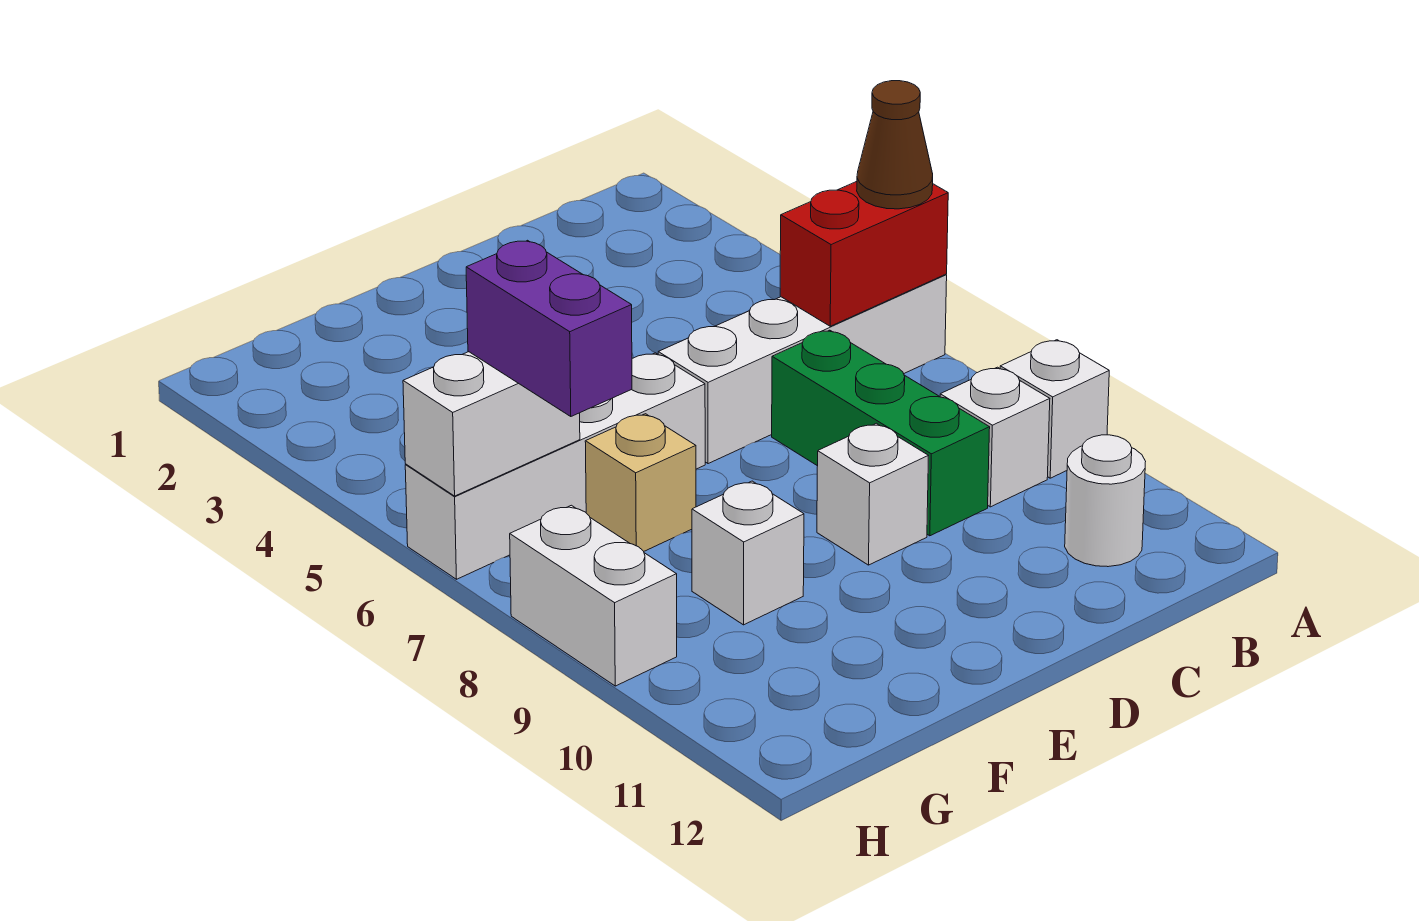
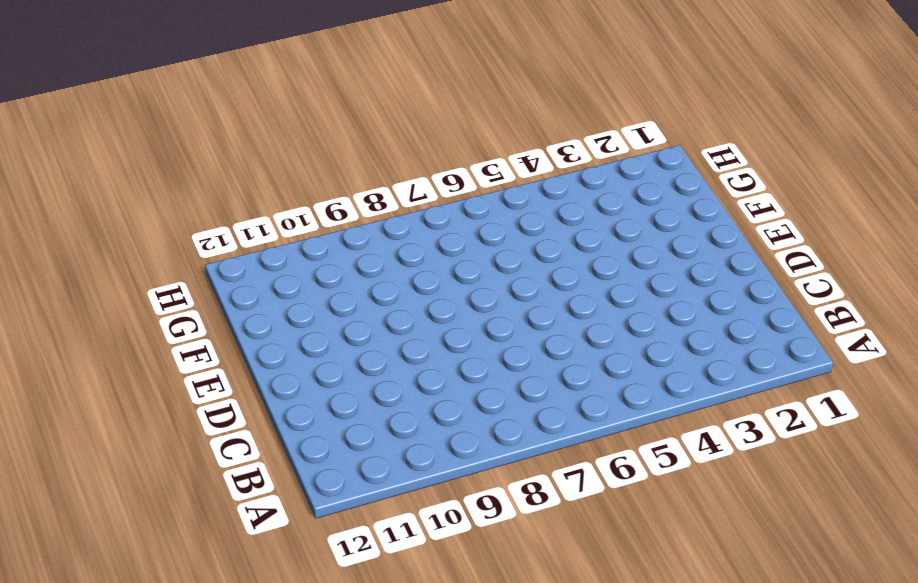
none -> white brick A6:D6 level 1
none -> white brick A9 level 1
none -> white brick B9 level 1

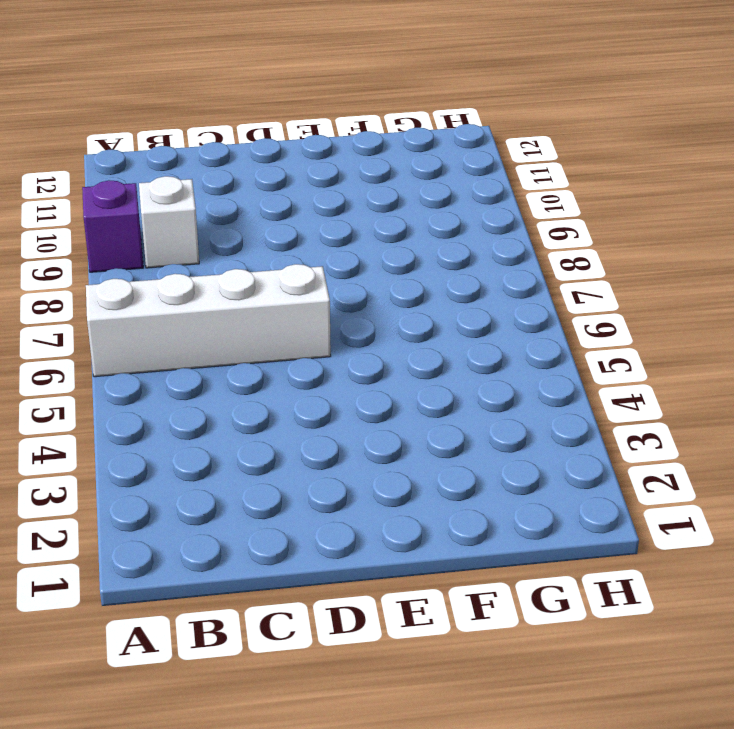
purple brick A9 level 1 -> white brick A9 level 1
none -> white round brick B11 level 1
none -> green brick C7:C9 level 1
none -> white brick D9 level 1

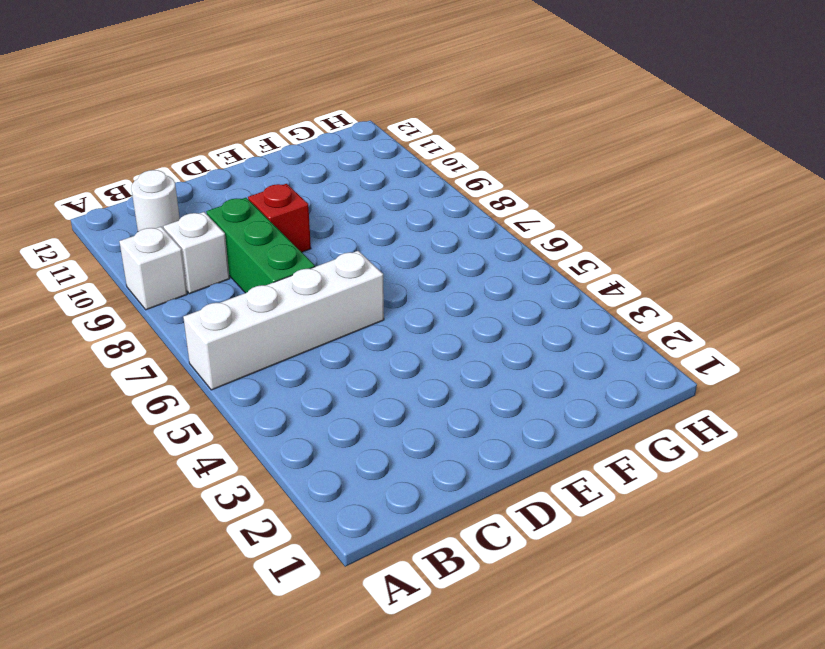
red brick D9 level 1 -> white brick D9 level 1
none -> white brick E6:H6 level 1
none -> tan brick F7 level 1
none -> white brick F9 level 1

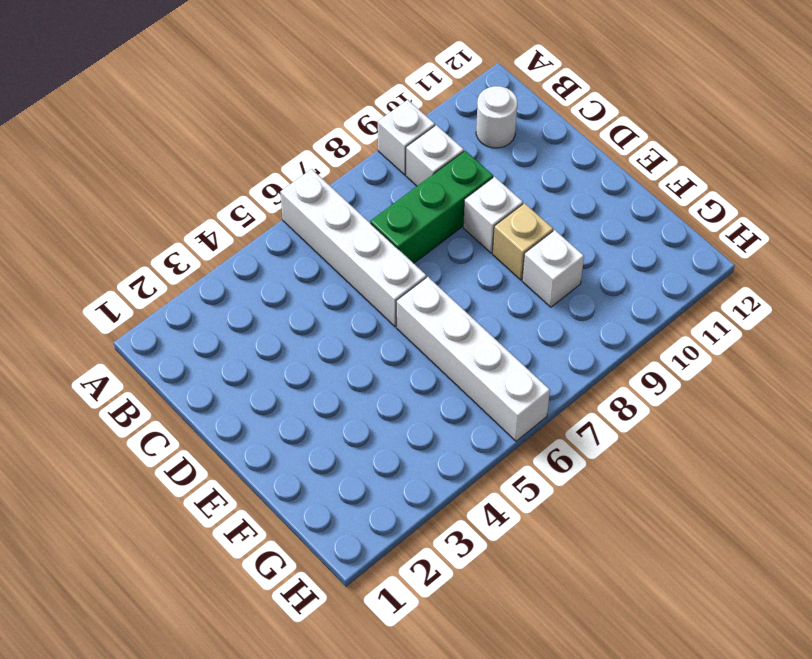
tan brick E9 level 1 -> tan brick F7 level 1
none -> white brick H8:H9 level 1
none -> red brick A6:B6 level 2
none -> white brick G6:H6 level 2

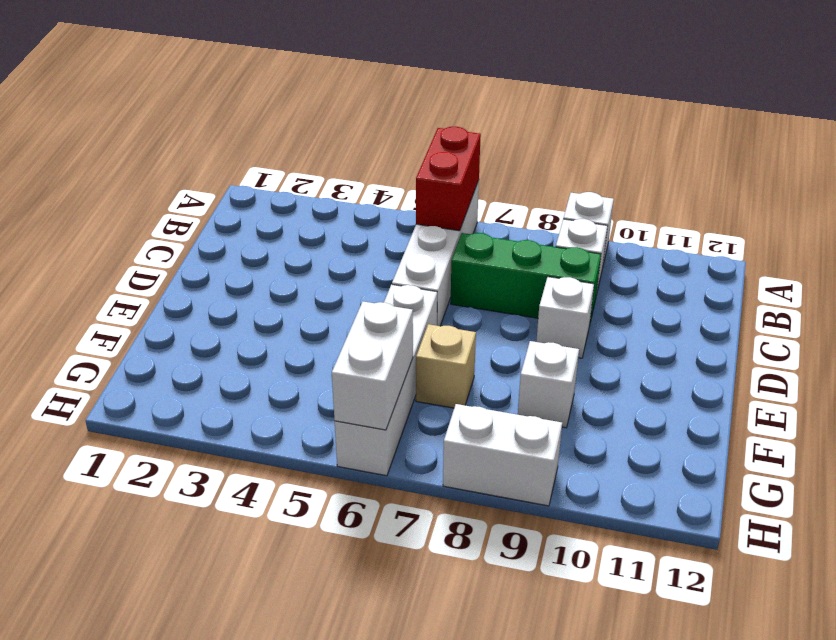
none -> white round brick B11 level 1
none -> brown cone A6 level 3
none -> purple brick G6:G7 level 3

